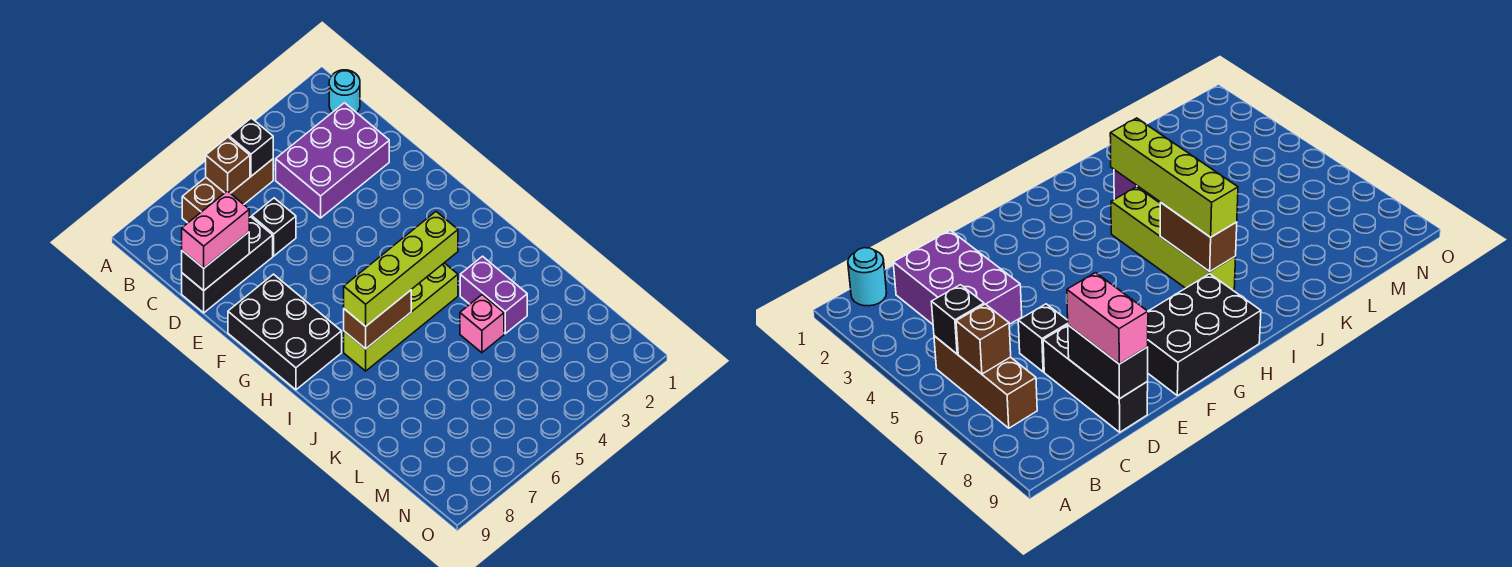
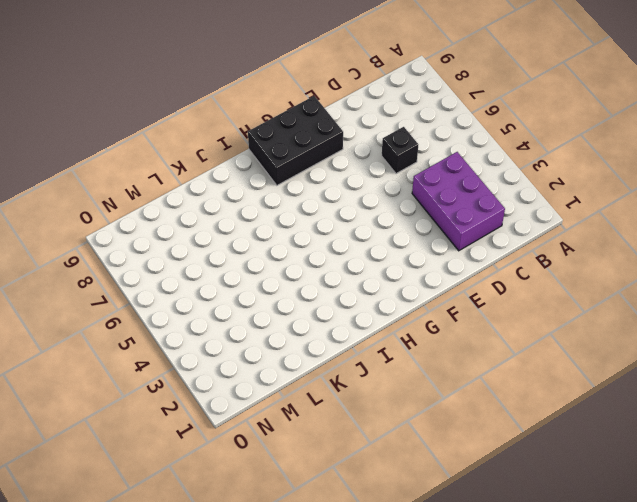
none -> cyan round brick B1 level 1
none -> brown brick B5:B7 level 1
none -> black brick D7:D9 level 1

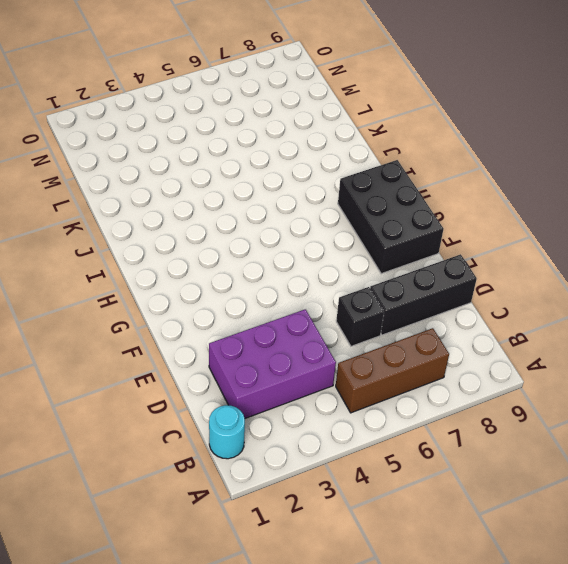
none -> lime brick I4:I7 level 1
none -> purple brick J3:K3 level 1
none -> pink brick K4 level 1

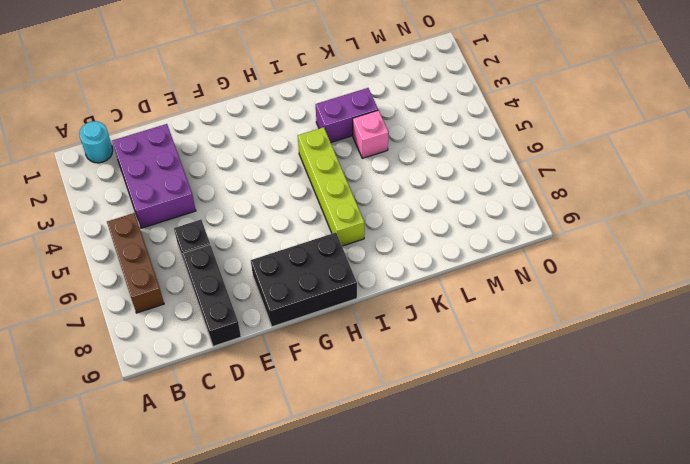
none -> black brick B5 level 2
none -> brown brick B6 level 2
none -> black brick D8:D9 level 2

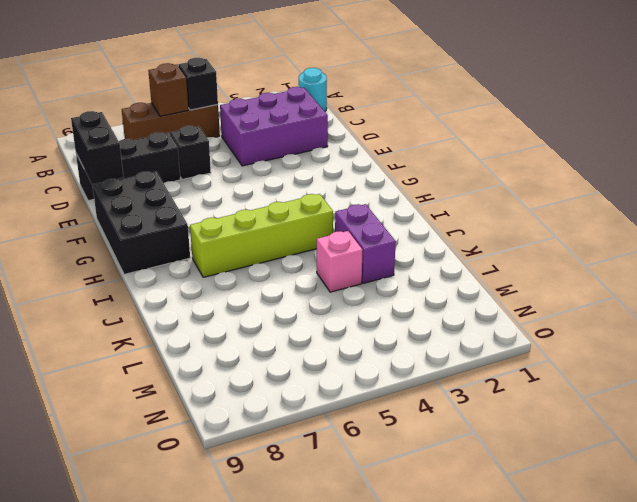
black brick D9:E9 level 2 -> black brick D8:D9 level 2
none -> brown brick I6:I7 level 2
none -> pink brick D8:D9 level 3
none -> lime brick I4:I7 level 3

